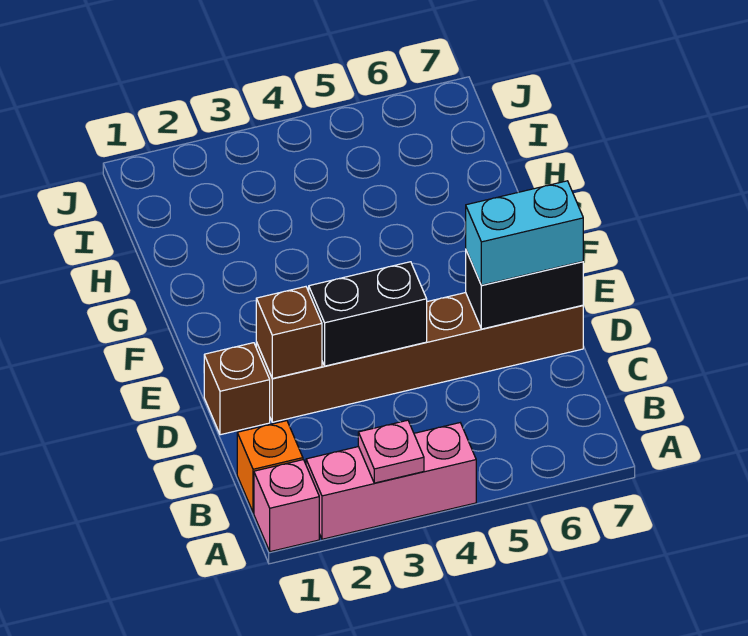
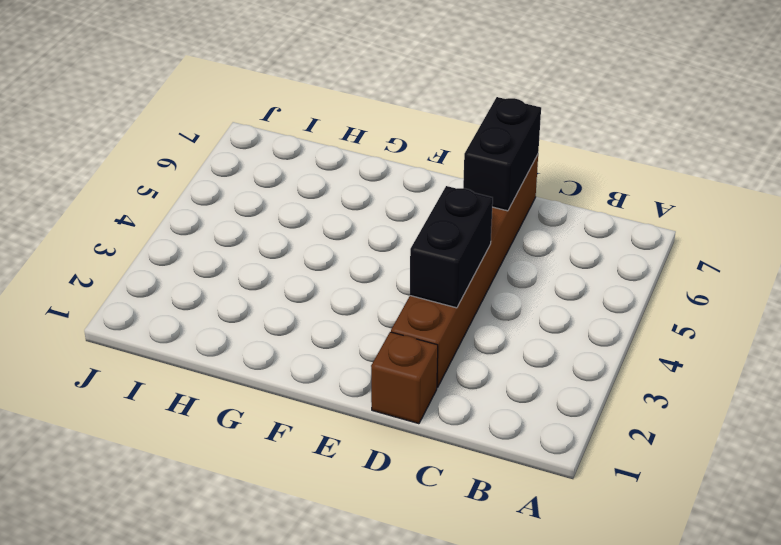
none -> pink brick A1 level 1
none -> pink brick A2:A4 level 1

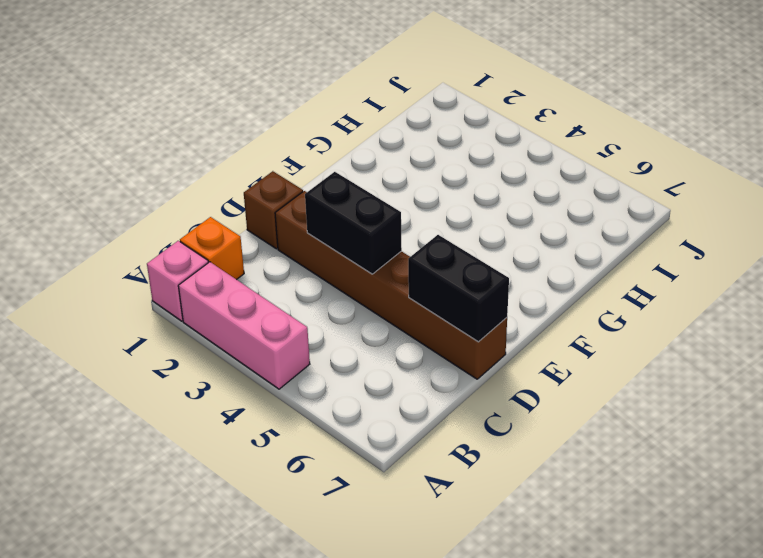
none -> pink plate A3 level 2
none -> brown brick D2 level 2

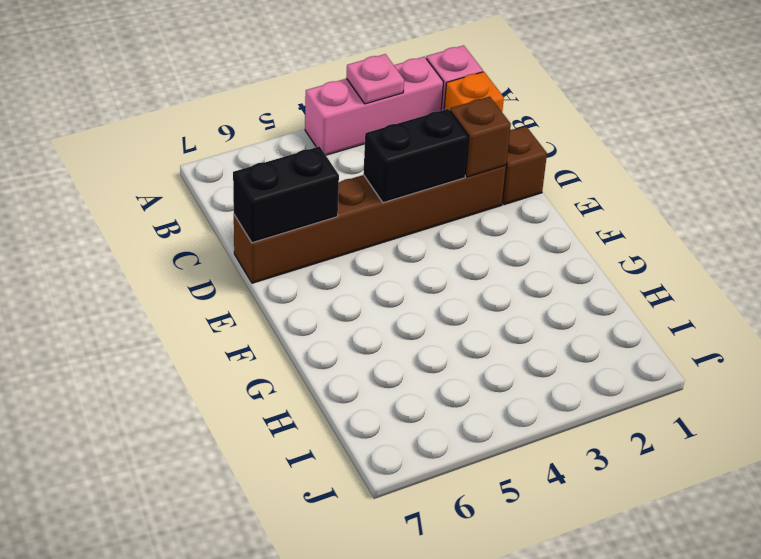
none -> cyan brick D6:D7 level 3

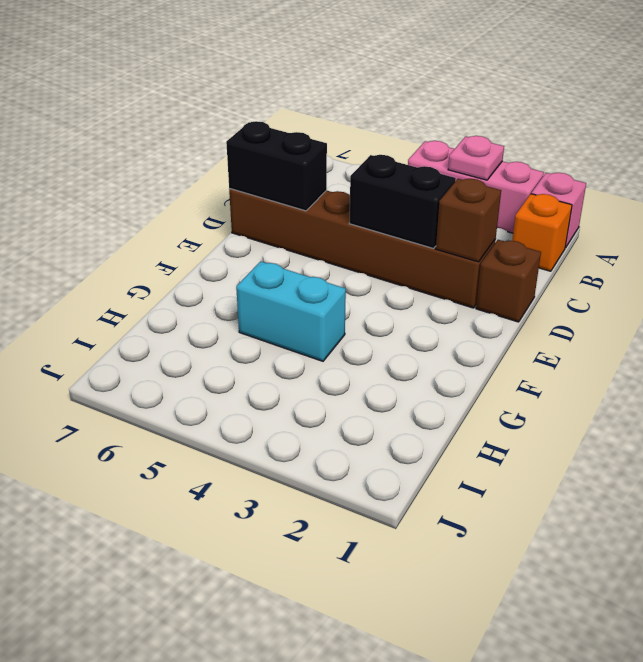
cyan brick G4:G5 level 1 -> cyan brick D6:D7 level 3

